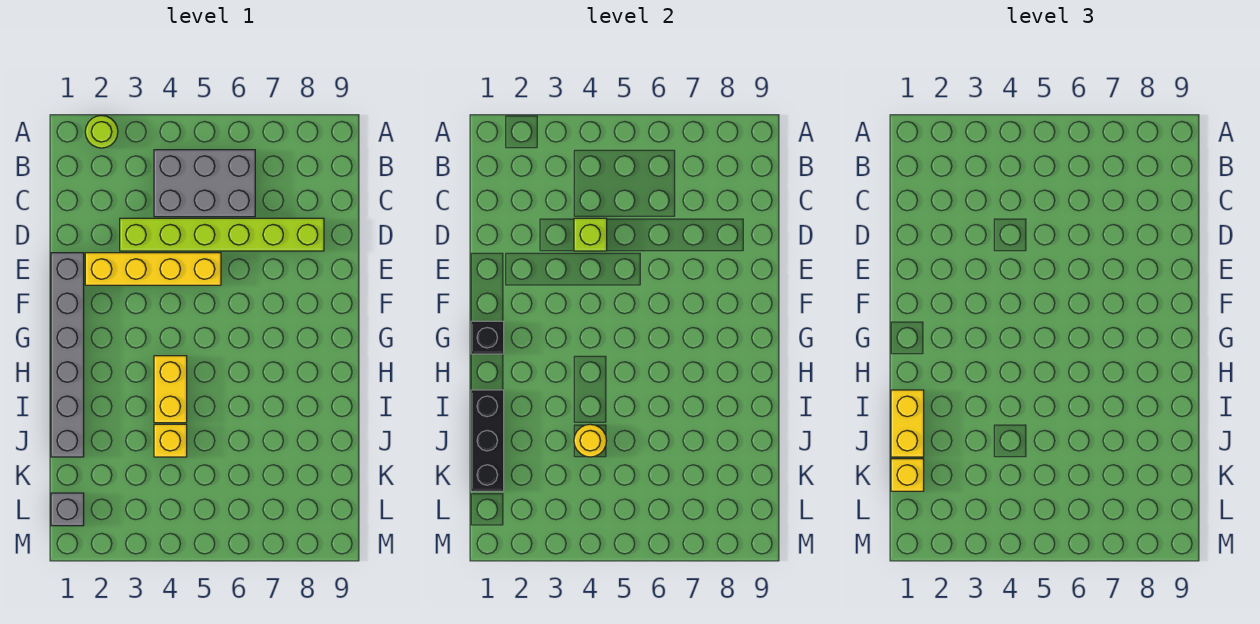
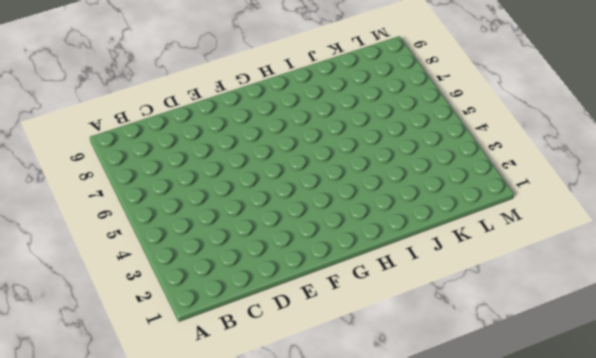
none -> lime round brick A2 level 1
none -> grey brick B4:C6 level 1
none -> lime brick D3:D8 level 1

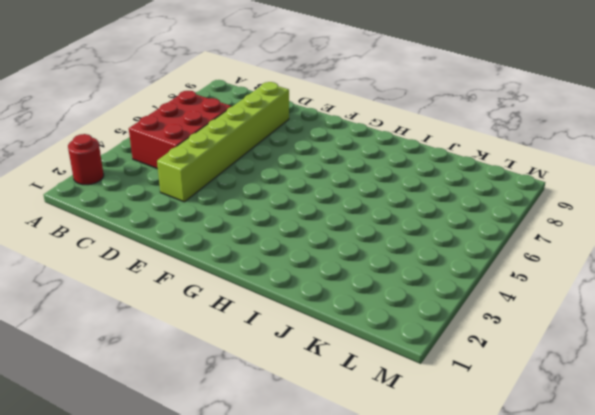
red round brick A2 level 1 -> lime round brick A2 level 1
red brick B4:C6 level 1 -> grey brick B4:C6 level 1
none -> grey brick E1:J1 level 1
none -> yellow brick E2:E5 level 1
none -> yellow brick H4:I4 level 1

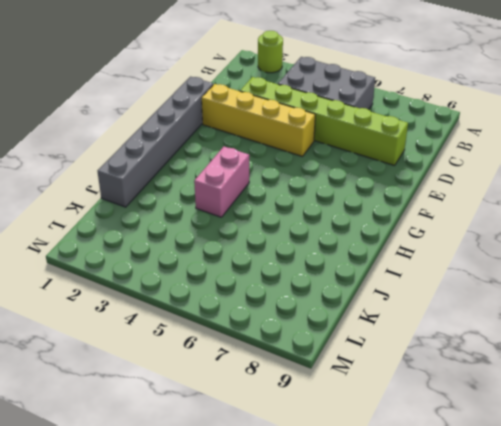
pink brick H4:I4 level 1 -> yellow brick H4:I4 level 1
none -> yellow brick J4 level 1
none -> grey brick L1 level 1
none -> lime brick D4 level 2

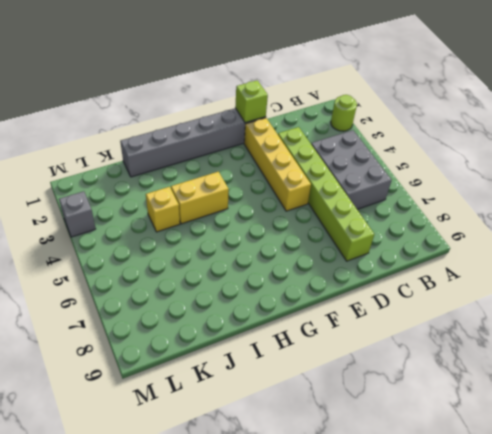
lime brick E1 level 2 -> lime brick D4 level 2
grey brick M3 level 1 -> grey brick L1 level 1
none -> black brick G1 level 2
none -> black brick I1:K1 level 2
none -> yellow round brick J4 level 2

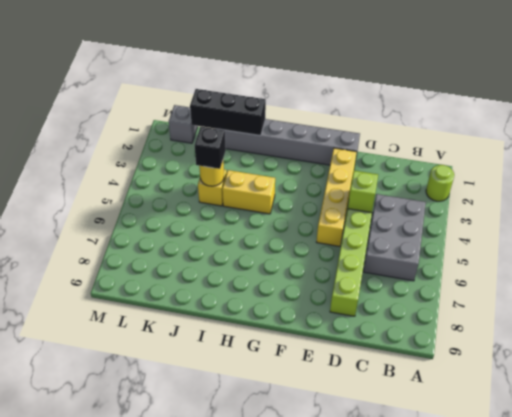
black brick J4 level 3 -> black brick G1 level 2
none -> yellow brick I1:J1 level 3
none -> yellow brick K1 level 3

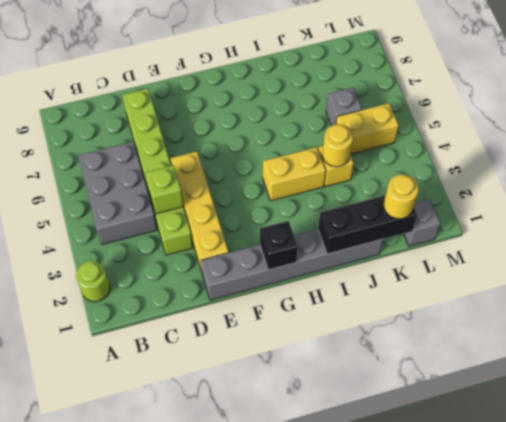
yellow round brick K1 level 3 -> yellow brick K1 level 3
yellow brick K5:L5 level 1 -> yellow brick I1:J1 level 3
grey brick K6 level 1 -> none

